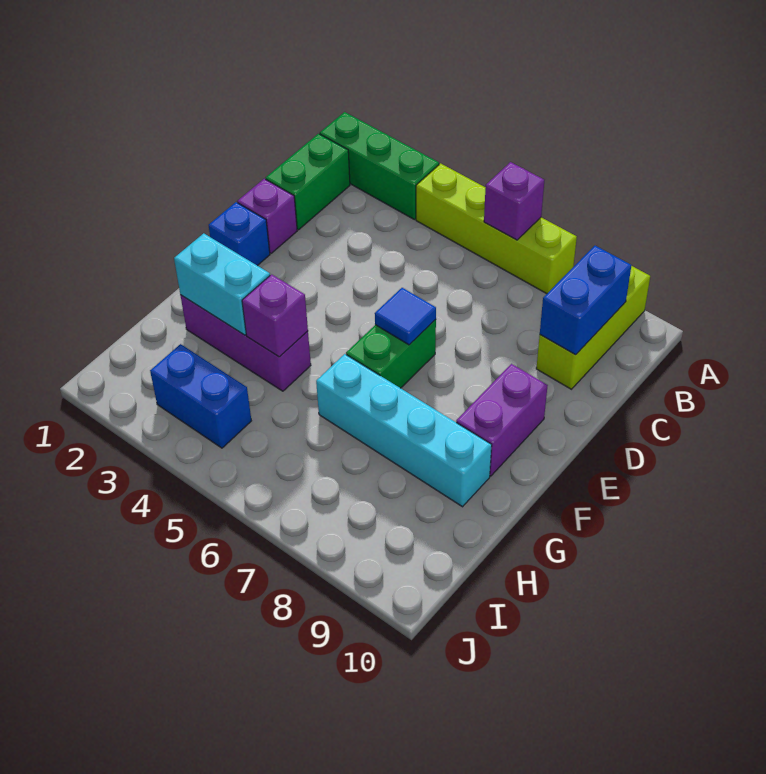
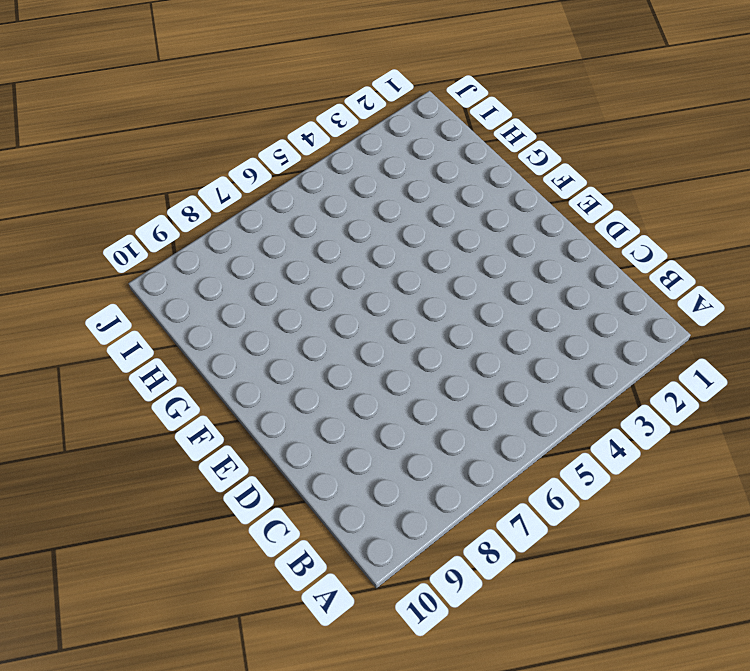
none -> green brick A1:A3 level 1
none -> lime brick A4:A7 level 1
none -> lime brick A9:C9 level 1

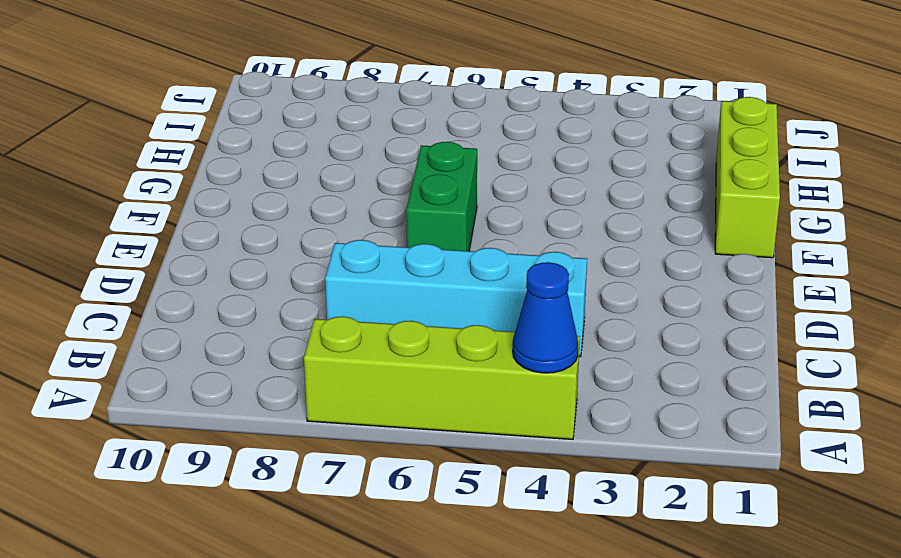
blue cone A4 level 2 -> none
cyan brick C4:C7 level 1 -> cyan brick G6:G9 level 1
lime brick F1:H1 level 1 -> lime brick A9:C9 level 1
none -> green brick A1:A3 level 1
none -> green brick B1:C1 level 1
none -> purple brick D1 level 1

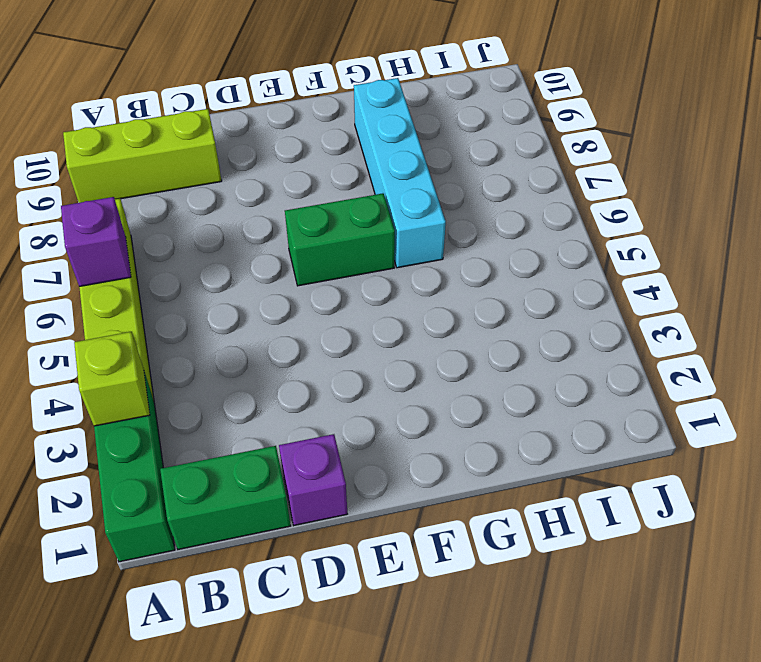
lime brick A3 level 2 -> none
none -> blue brick E1 level 1
none -> purple brick E9:F9 level 1
none -> purple brick G2:G4 level 1

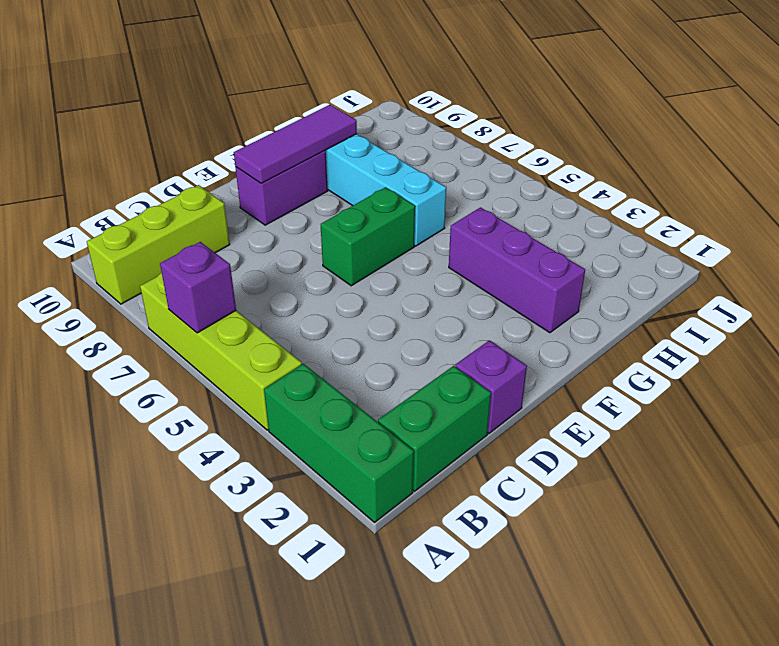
purple tile E9:G9 level 2 -> none
none -> blue brick E1 level 1
none -> blue brick I3:I4 level 1
none -> blue brick B9:C9 level 2

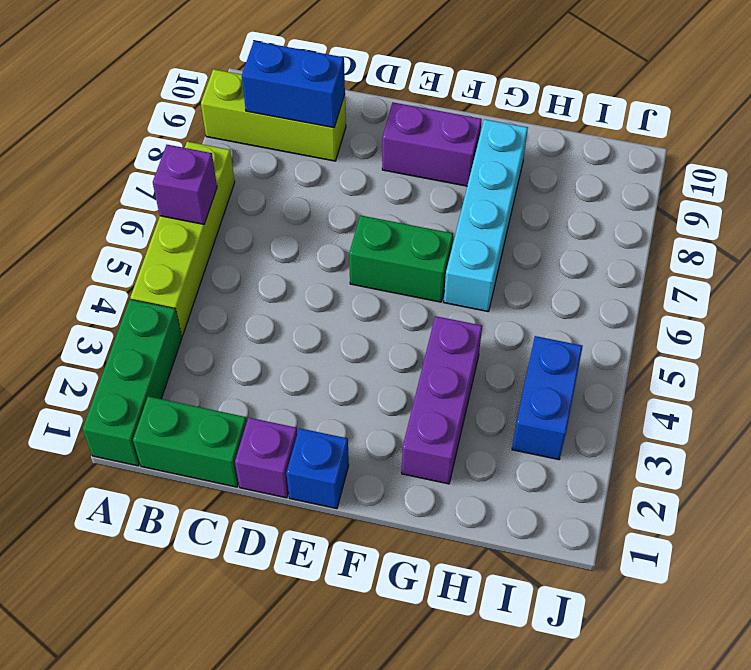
none -> blue tile E6 level 2
none -> cyan brick G2:G3 level 2
none -> purple brick G4 level 2

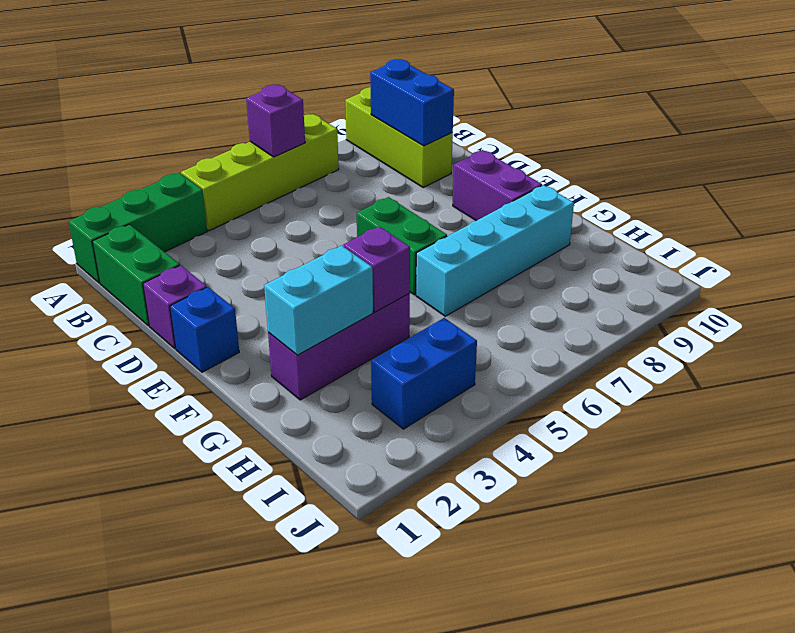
none -> blue tile E6 level 2

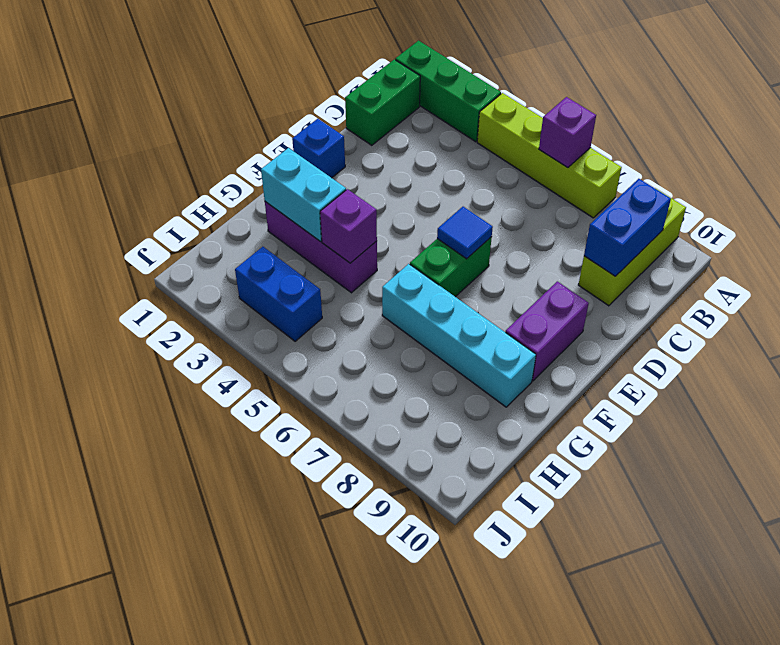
none -> purple brick D1 level 1

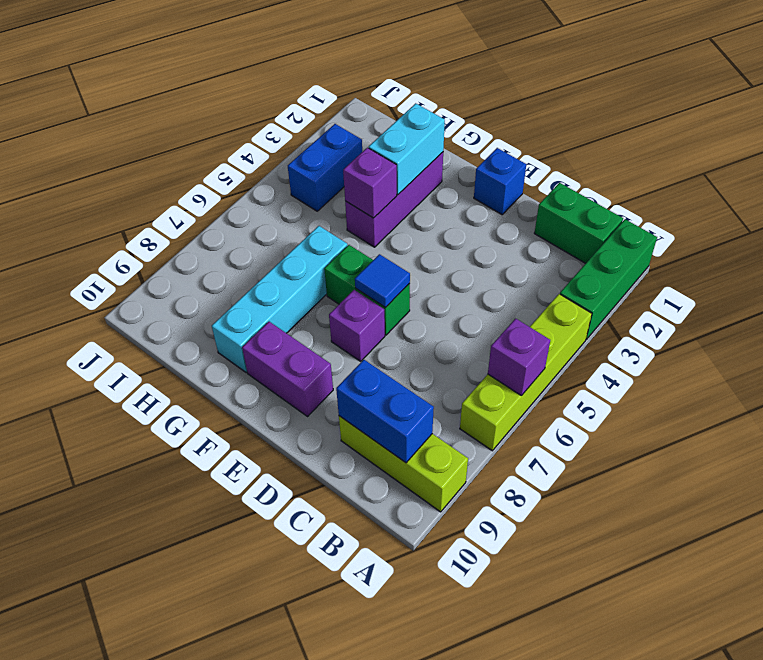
purple brick E7 level 1 -> purple brick D1 level 1

